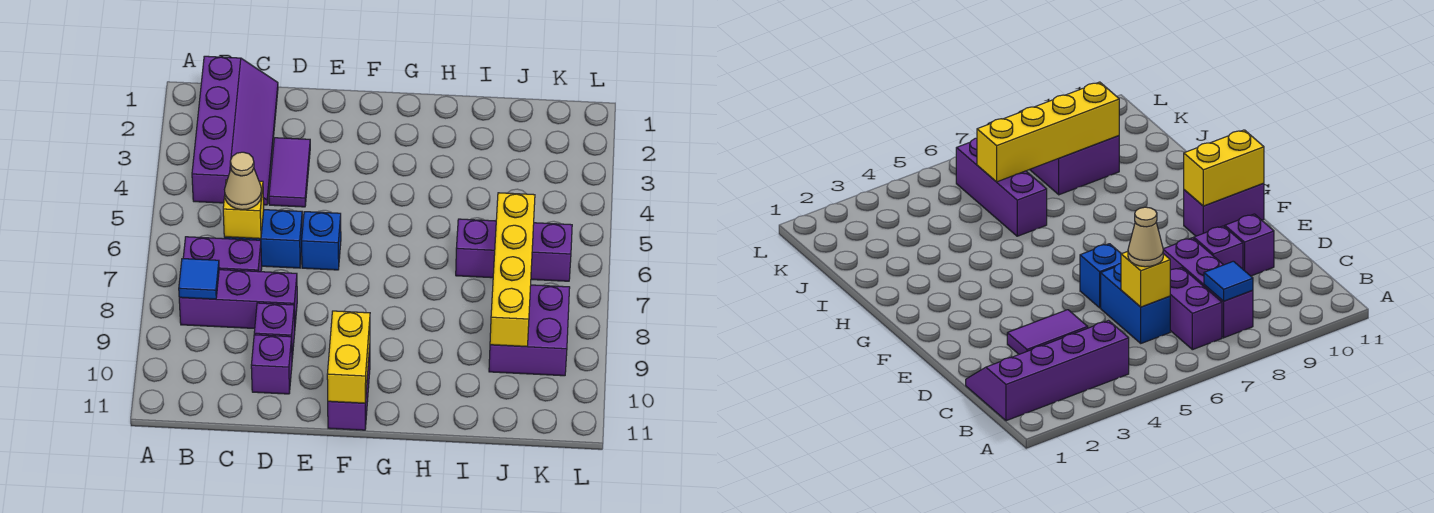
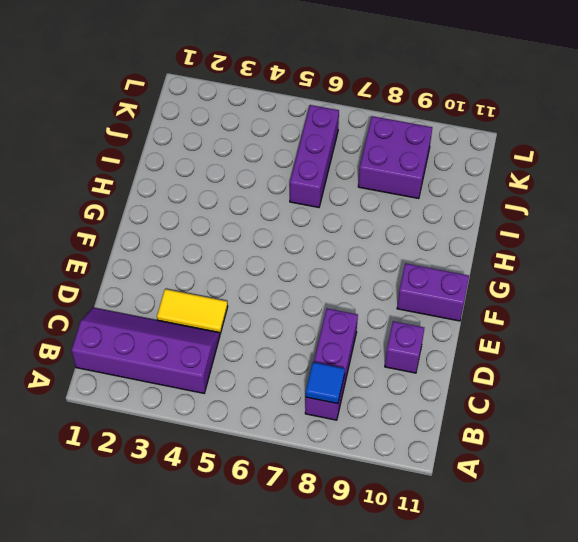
yellow tile D3:D4 level 1 -> purple tile D3:D4 level 1
none -> purple brick B7:C7 level 1
none -> blue brick C6:D6 level 1
none -> purple brick D9 level 1

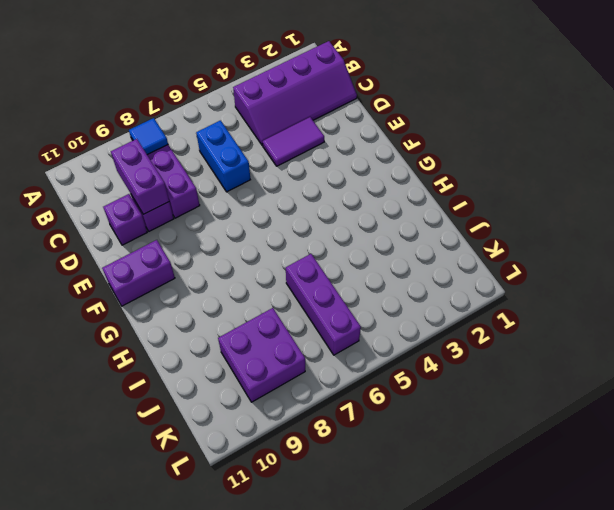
purple brick C9:D9 level 2 -> purple brick B7:C7 level 1
none -> blue brick E6 level 1
none -> yellow brick C6 level 2
none -> yellow brick F10:F11 level 2

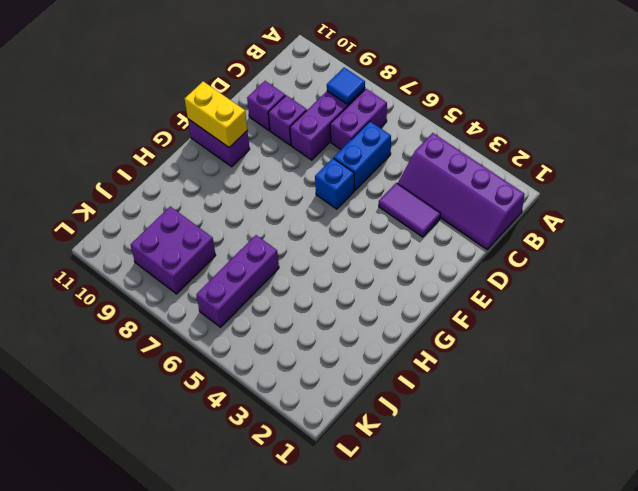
none -> yellow brick C6 level 2
none -> yellow brick J6:J9 level 2
none -> tan cone C6 level 3

